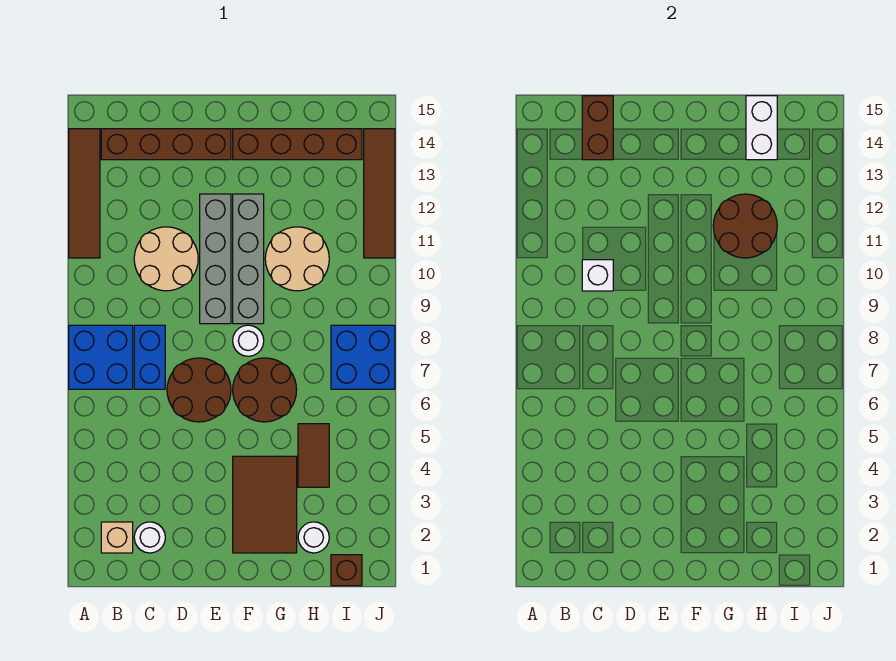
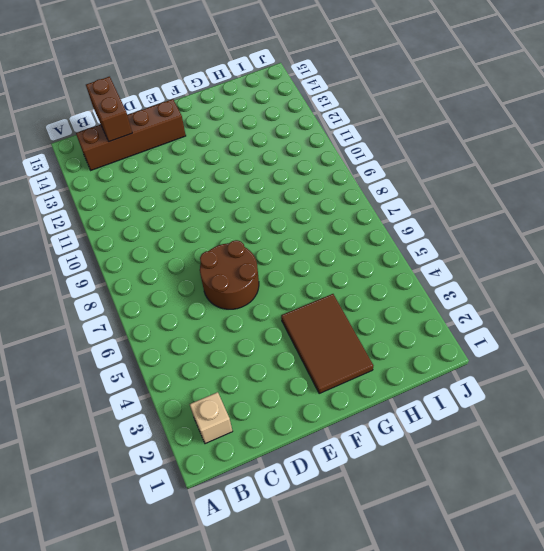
none -> blue brick A7:B8 level 1
none -> brown tile A11:A14 level 1
none -> white round brick C2 level 1

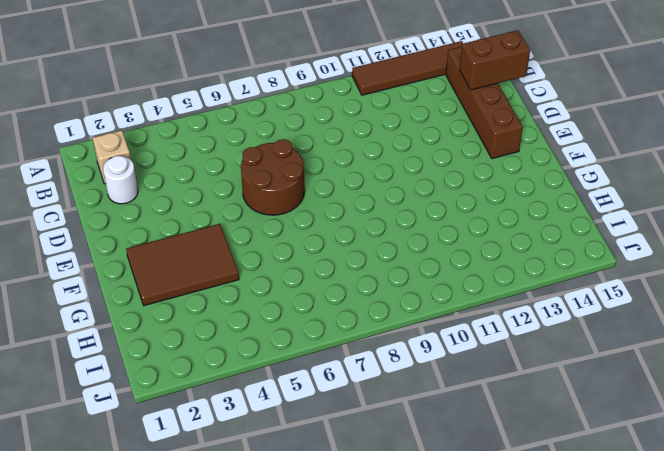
none -> blue brick A7:B8 level 1
none -> blue brick C7:C8 level 1
none -> tan round brick C10:D11 level 1

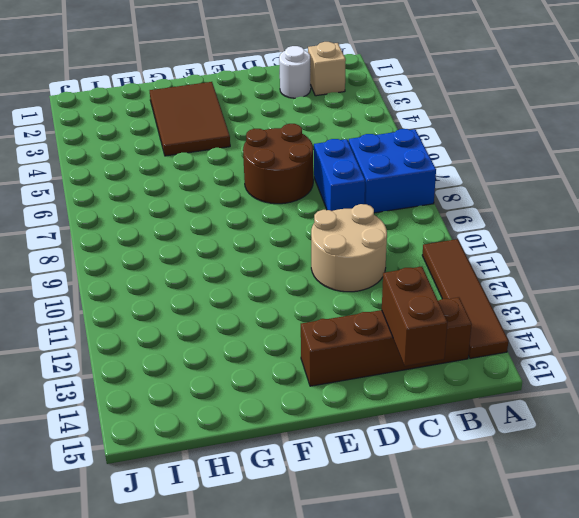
none -> grey brick E9:E12 level 1
none -> brown round brick F6:G7 level 1
none -> white round brick F8 level 1

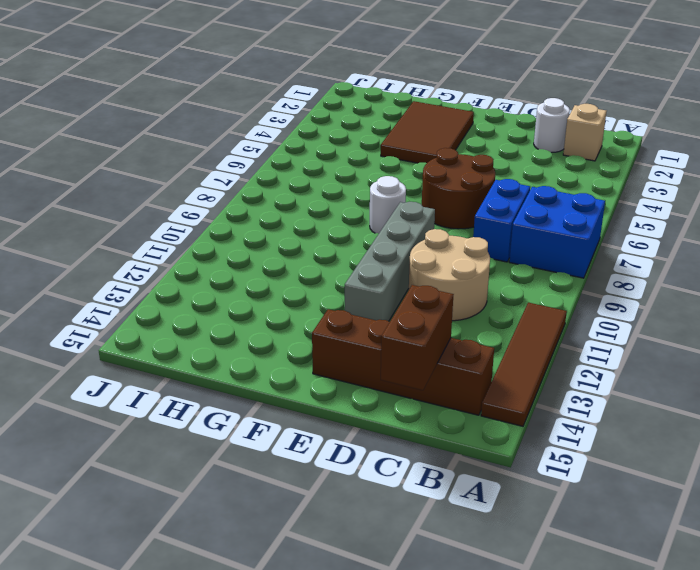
none -> brown round brick F6:G7 level 1
none -> grey brick F9:F12 level 1
none -> brown brick F14:I14 level 1

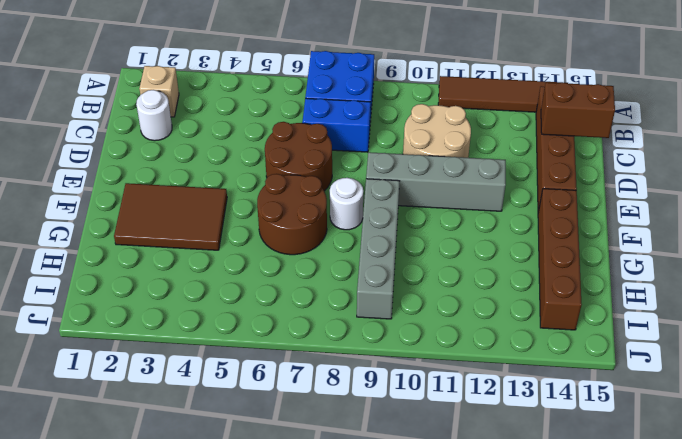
grey brick F9:I9 level 1 -> grey brick F9:F12 level 1
none -> tan round brick G10:H11 level 1
none -> white round brick H2 level 1
none -> brown tile H4:H5 level 1

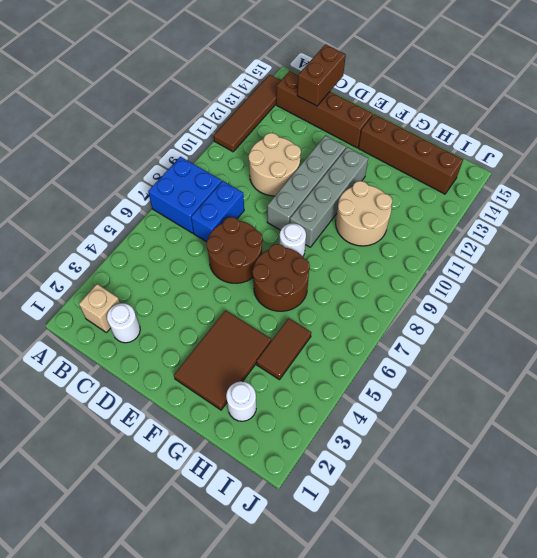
none -> brown brick I1 level 1
none -> blue brick I7:J8 level 1
none -> brown tile J11:J14 level 1

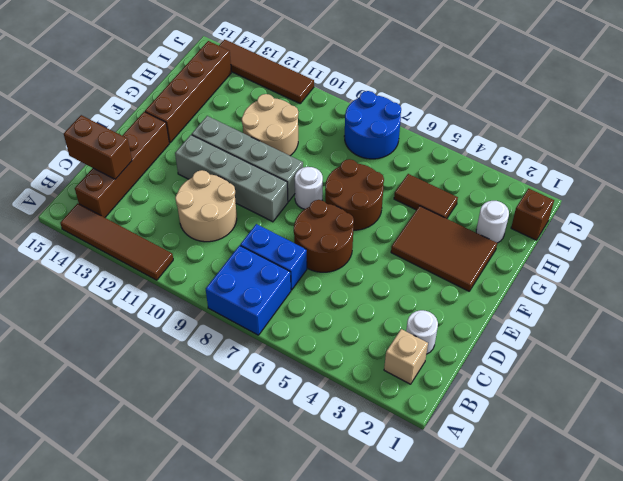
blue round brick I7:J8 level 1 -> blue brick I7:J8 level 1
none -> white brick C10 level 2
none -> brown round brick G11:H12 level 2
none -> white brick H14:H15 level 2

